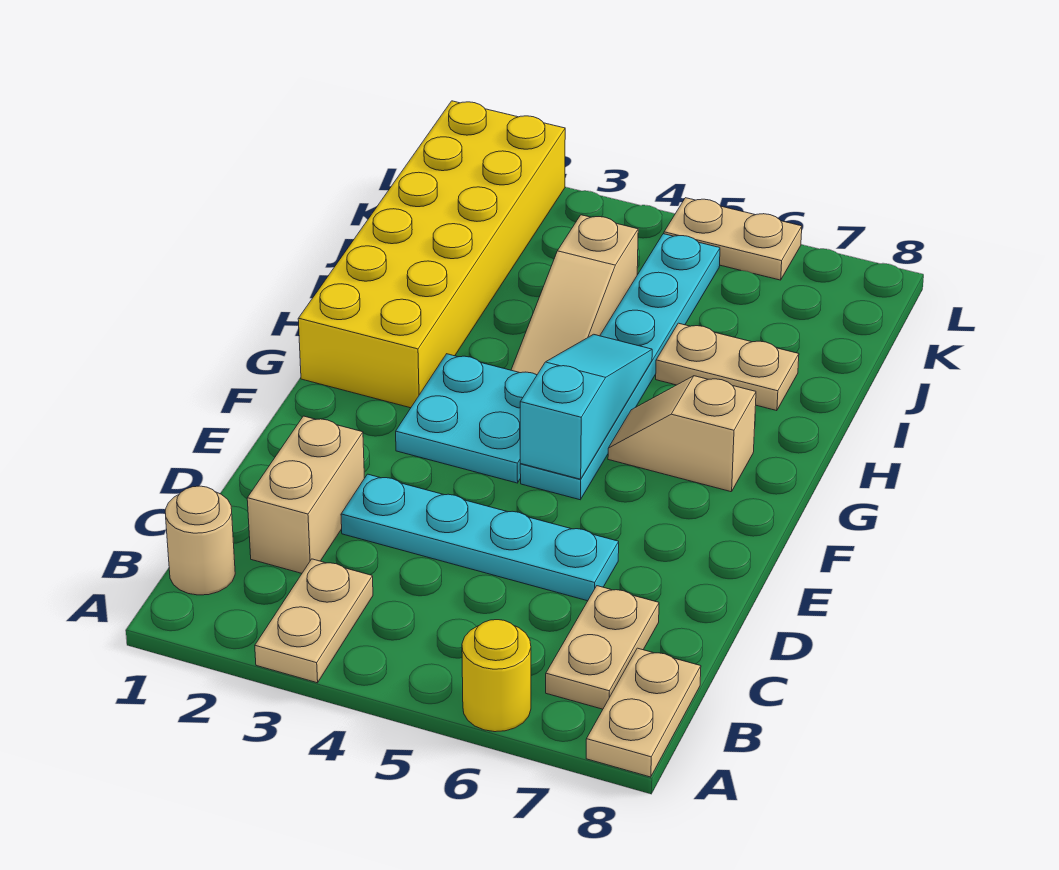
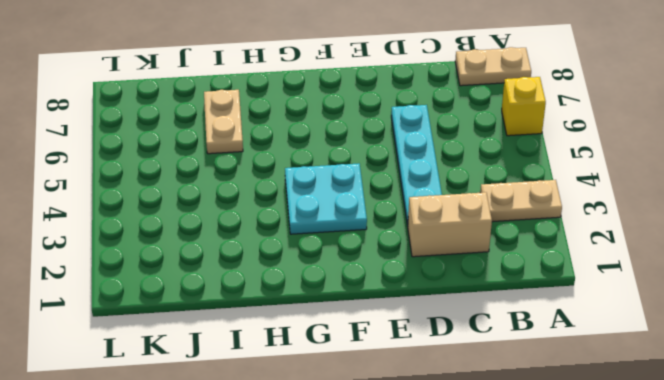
yellow brick A6 level 1 -> yellow round brick A6 level 1
none -> tan round brick B1 level 1
none -> tan plate B7:C7 level 1
none -> cyan plate F5:K5 level 1

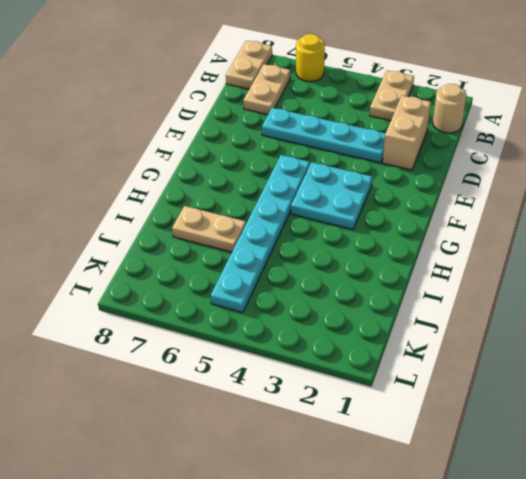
none -> yellow brick G1:L2 level 1
none -> tan slope G6:G7 level 1 top 7
none -> tan slope H4:J4 level 1 top J

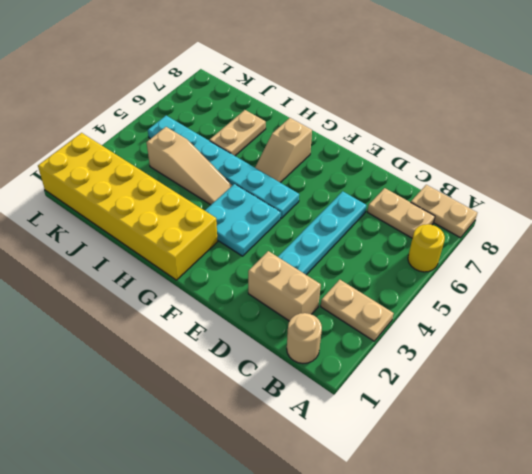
none -> tan plate L5:L6 level 1
none -> cyan slope F5:H5 level 2 top F

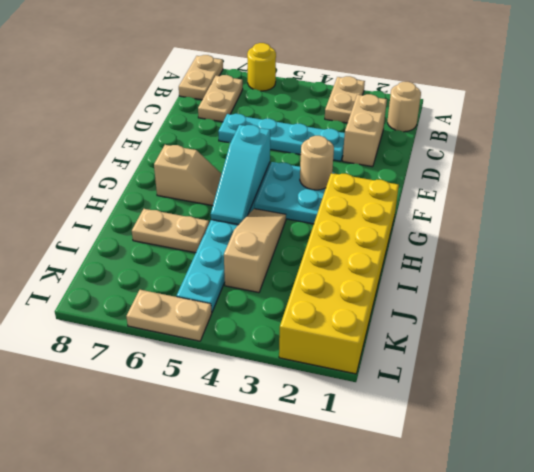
tan round brick F3 level 2 -> none

